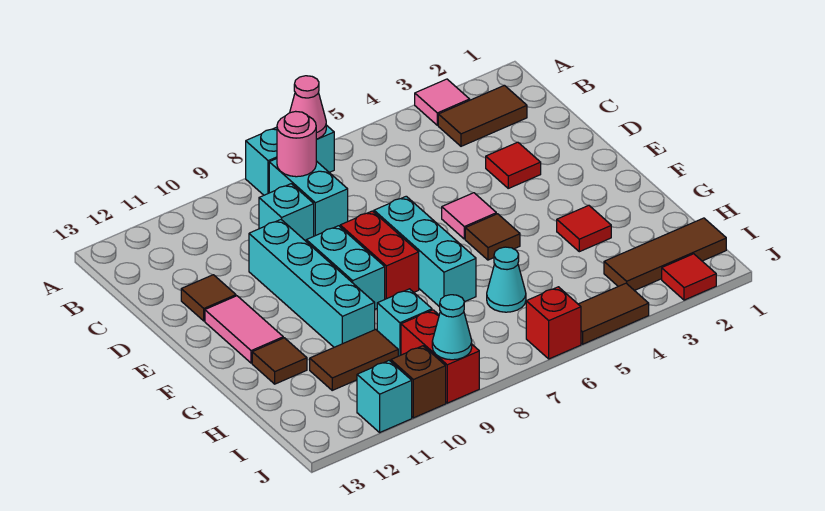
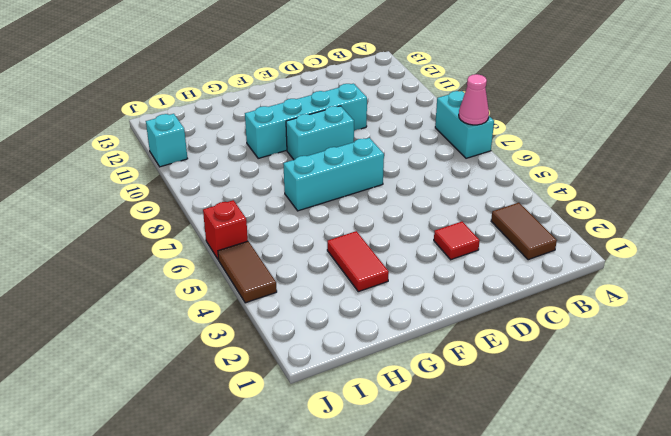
red tile G3:G4 level 1 -> red tile G3 level 1
none -> pink tile A3 level 1
none -> cyan brick B8:C8 level 1
none -> cyan brick C9 level 1

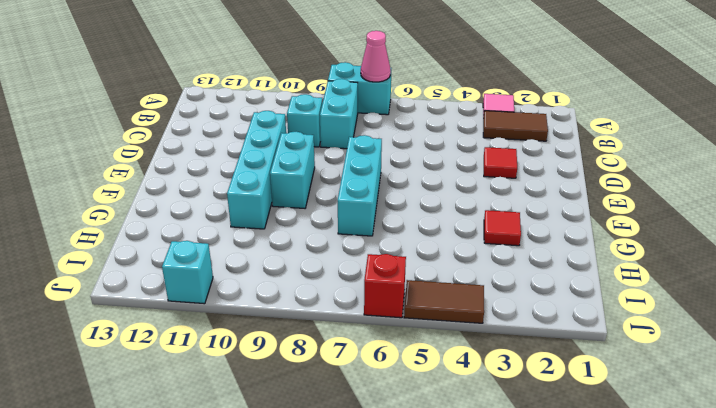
none -> brown tile D12 level 1
none -> pink tile E5 level 1
none -> red brick E8:F8 level 1

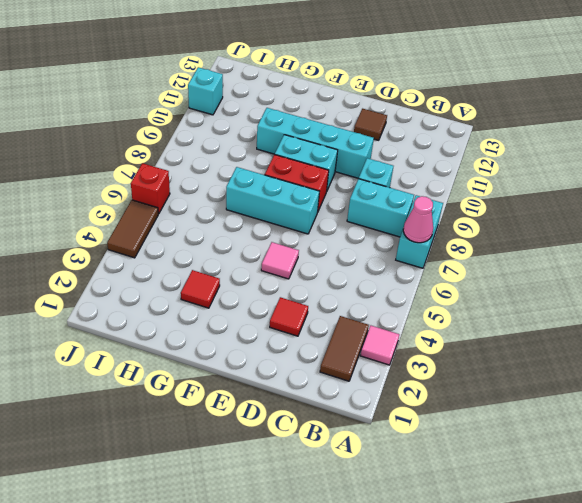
none -> pink tile E12:F12 level 1
none -> brown tile F5 level 1
none -> brown tile G12 level 1

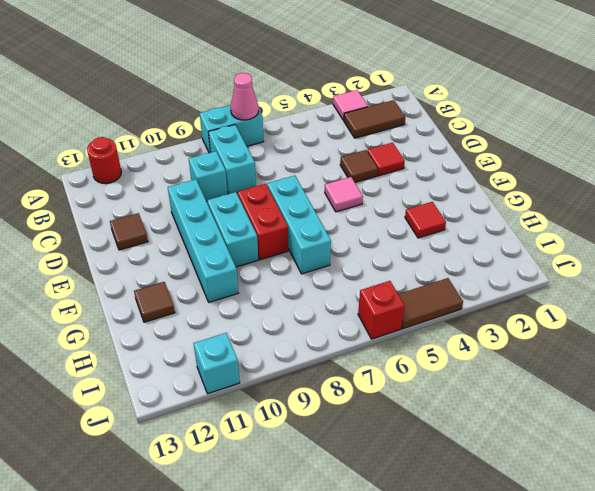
red round brick A12 level 1 -> none
brown tile D4 level 1 -> brown tile F5 level 1
none -> pink tile E12:F12 level 1
none -> cyan cone H6 level 1
none -> cyan brick H9 level 1

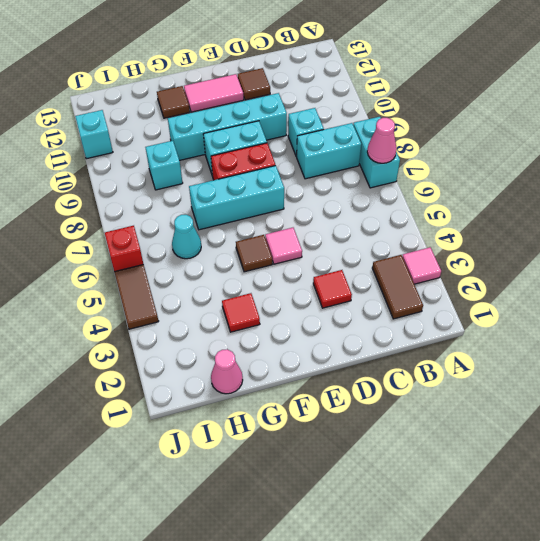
pink cone H1 level 1 -> none
none -> brown tile H10:H11 level 1
none -> brown tile I1:I3 level 1
none -> red brick I9:J9 level 1

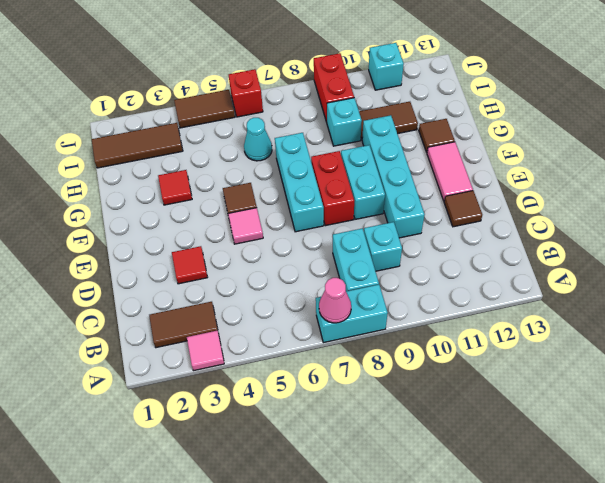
none -> red tile J2 level 1
none -> brown brick J10 level 1
none -> pink round brick B8 level 2

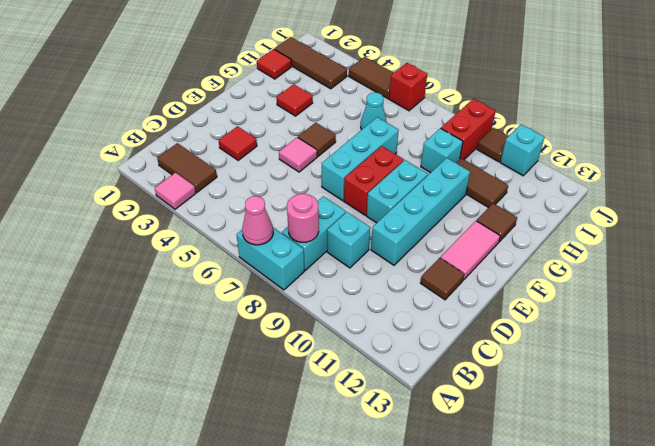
red tile H1 level 1 -> red tile J2 level 1
brown tile J10 level 1 -> brown brick J10 level 1
none -> cyan cone J9 level 2

